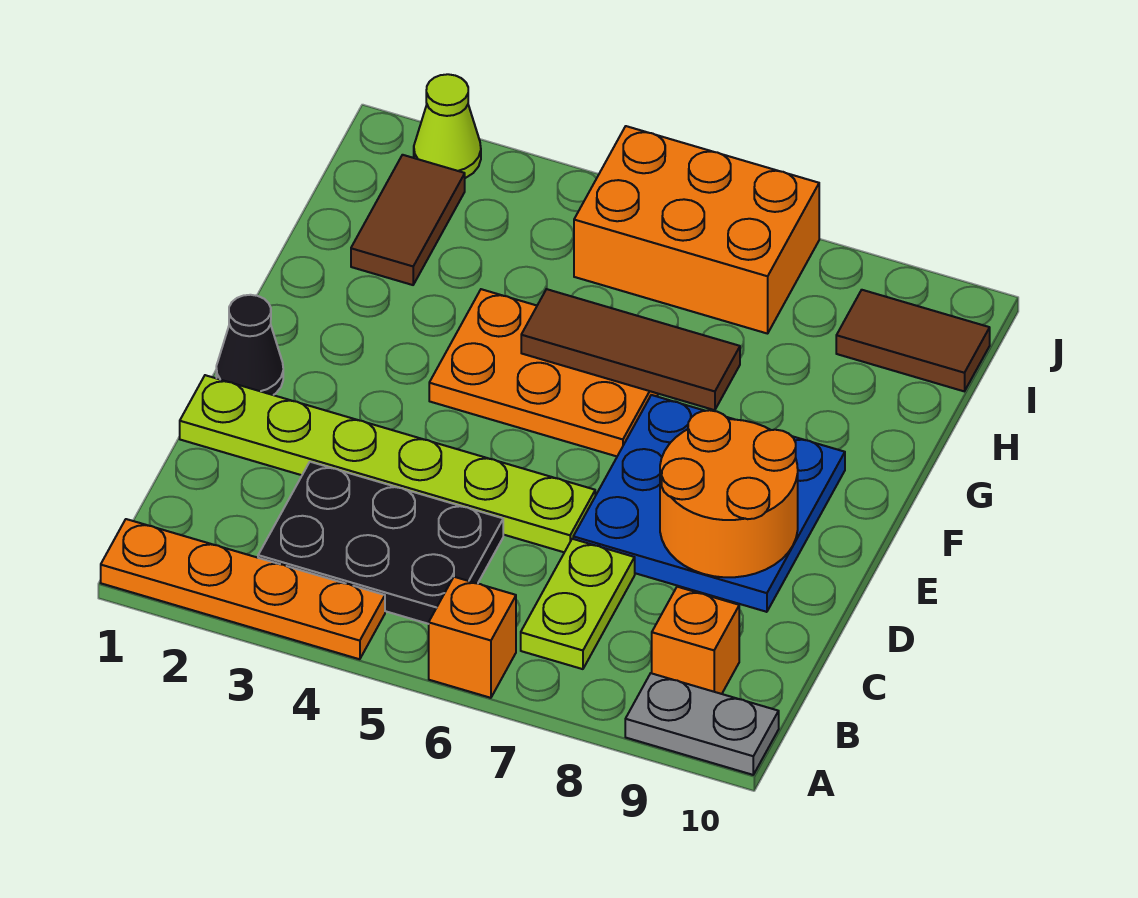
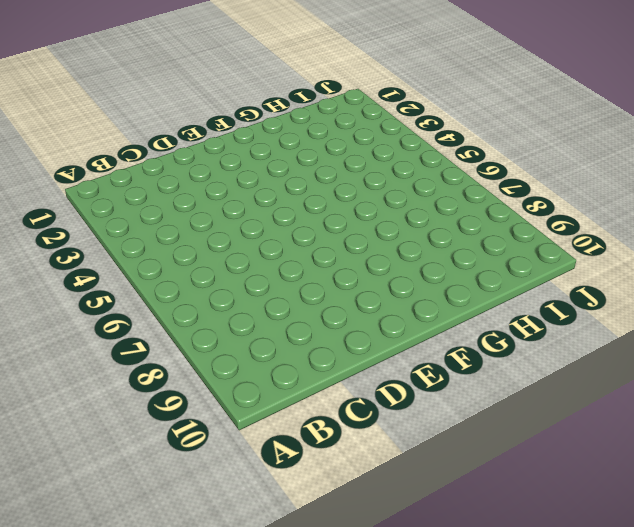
none -> orange plate A1:A4 level 1
none -> orange brick A6 level 1
none -> grey plate A9:A10 level 1

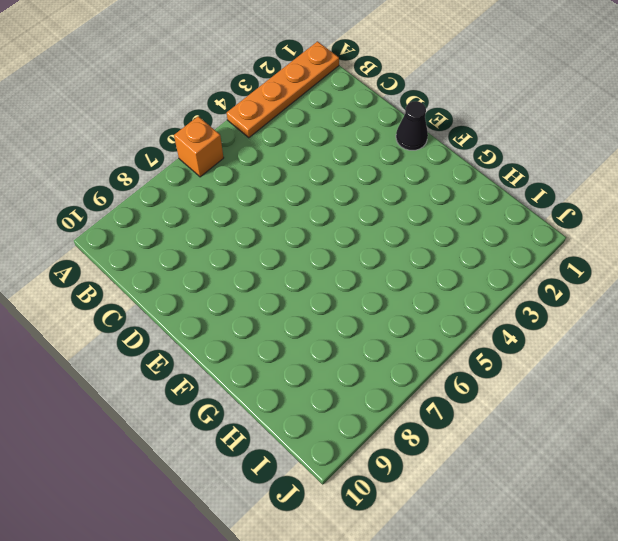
none -> grey plate A9:A10 level 1
none -> black plate B3:C5 level 1
none -> lime plate B7:C7 level 1

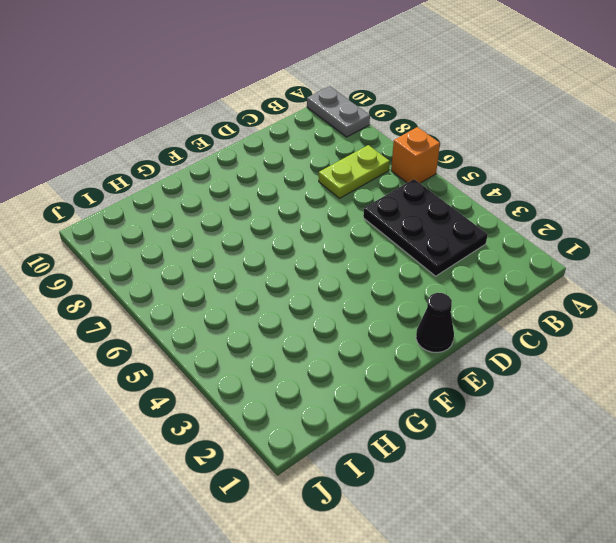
none -> orange plate A1:A4 level 1
none -> orange brick B9 level 1
none -> lime plate D1:D6 level 1

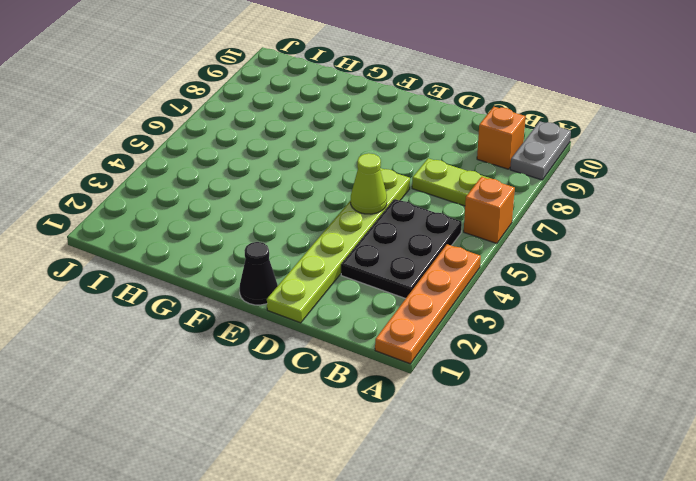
lime cone D5 level 2 -> lime cone J2 level 1
none -> blue plate D7:F9 level 1
none -> orange plate F4:G6 level 1
none -> brown tile H2:I2 level 1

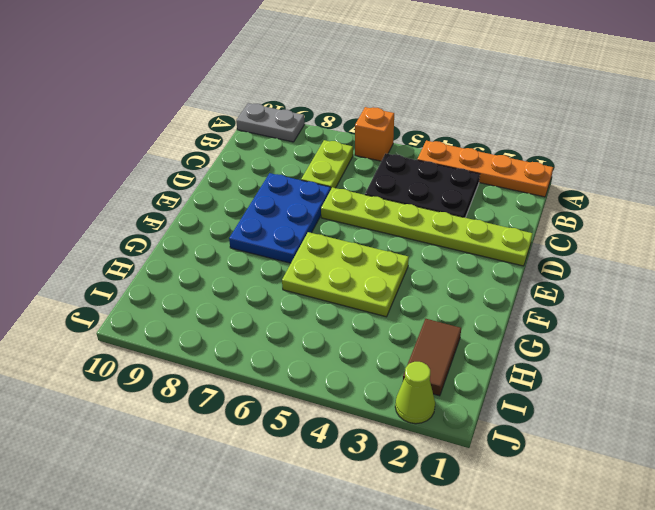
blue plate D7:F8 level 1 -> blue plate D7:F9 level 1
lime plate F4:G6 level 1 -> orange plate F4:G6 level 1
none -> orange brick B9 level 1
none -> black cone E1 level 1
none -> orange brick I5:J7 level 1

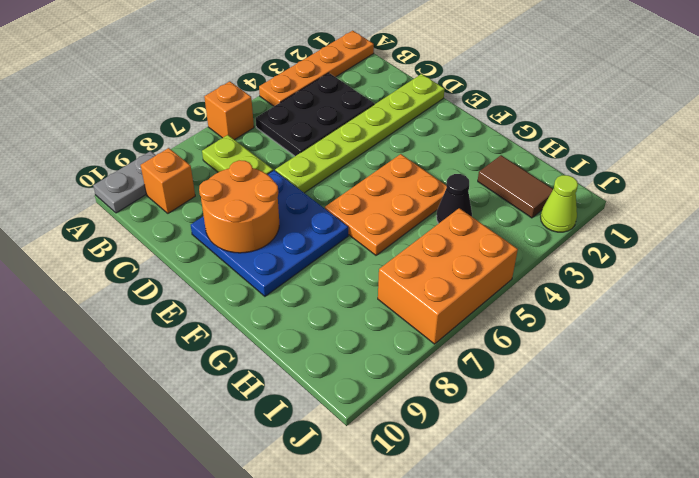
black cone H4 level 1 -> black cone E1 level 1
none -> brown tile I9:I10 level 1
none -> brown tile G5:G7 level 2

